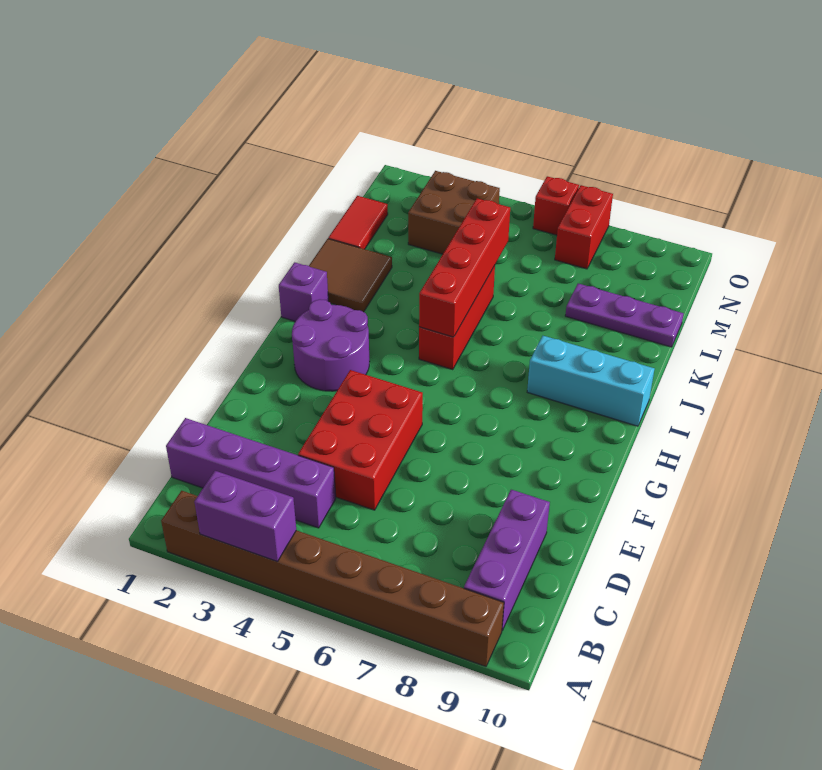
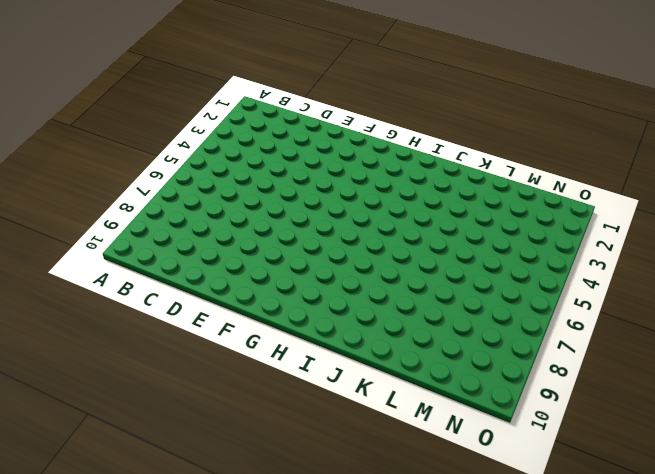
none -> brown brick A2:A9 level 1
none -> purple brick B9:D9 level 1
none -> purple brick C1:C4 level 1

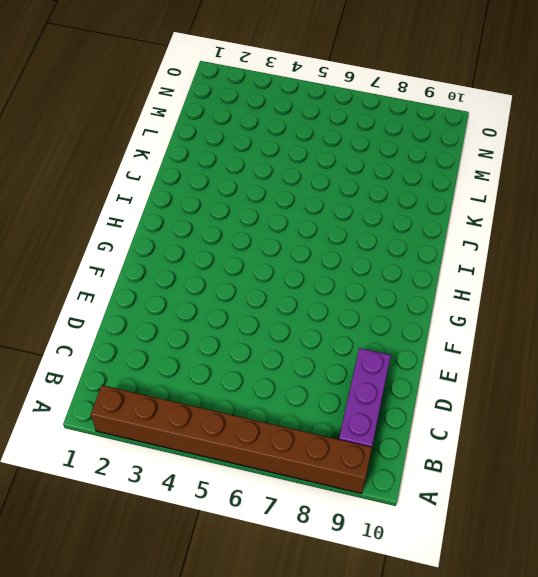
none -> purple brick C1:C4 level 1
none -> red brick D4:F5 level 1
none -> purple round brick G2:H3 level 1

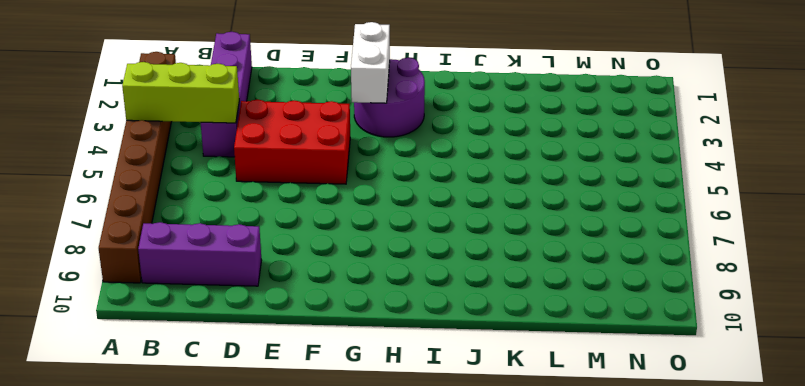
lime brick A4:C4 level 2 -> purple brick A3:A4 level 2
white brick G2:G3 level 2 -> none
none -> purple brick I1 level 1
none -> red brick I5:K5 level 1
none -> cyan brick I8:I10 level 1

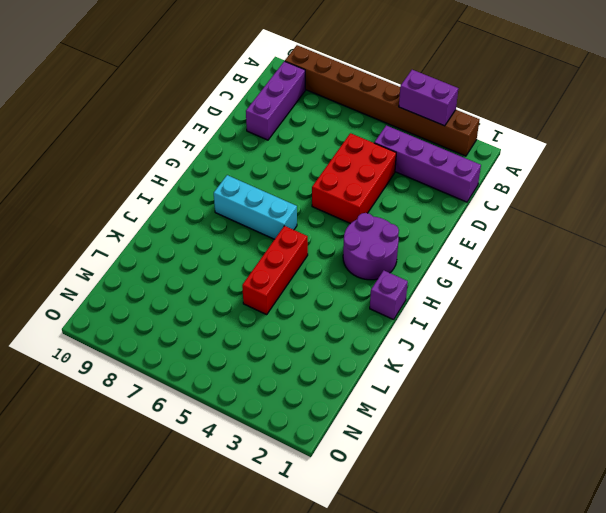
cyan brick H6:H8 level 1 -> cyan brick I8:I10 level 1
none -> brown tile J1:K2 level 1
none -> red tile L1:M1 level 1
none -> purple plate L8:L10 level 1

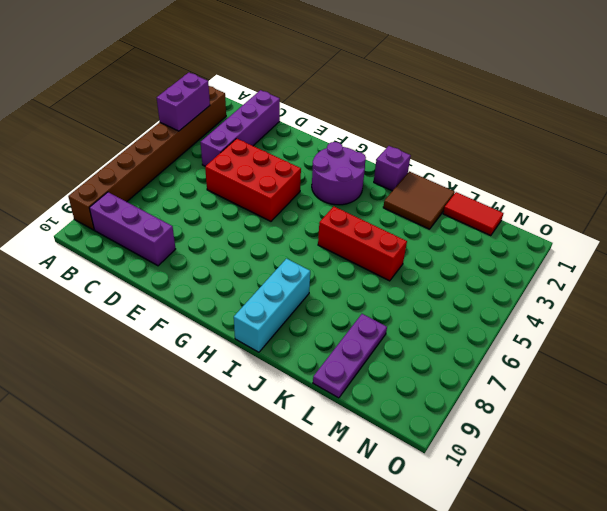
none -> brown brick M3:N4 level 1
none -> red brick N7:O7 level 1
none -> red brick O6 level 1

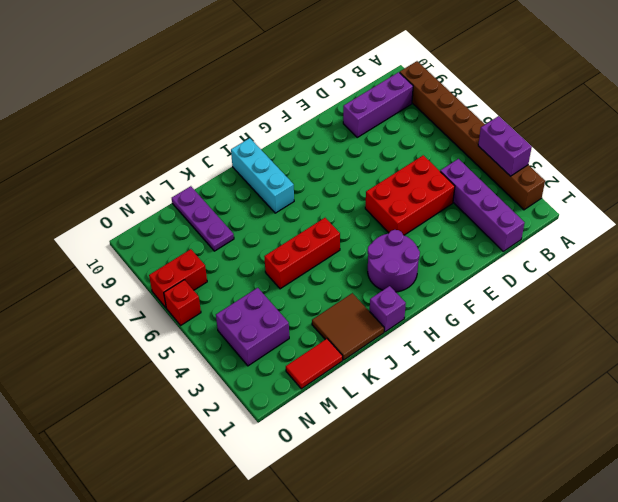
purple brick M3:N4 level 1 -> brown brick M3:N4 level 1
none -> red brick I5:L5 level 2

